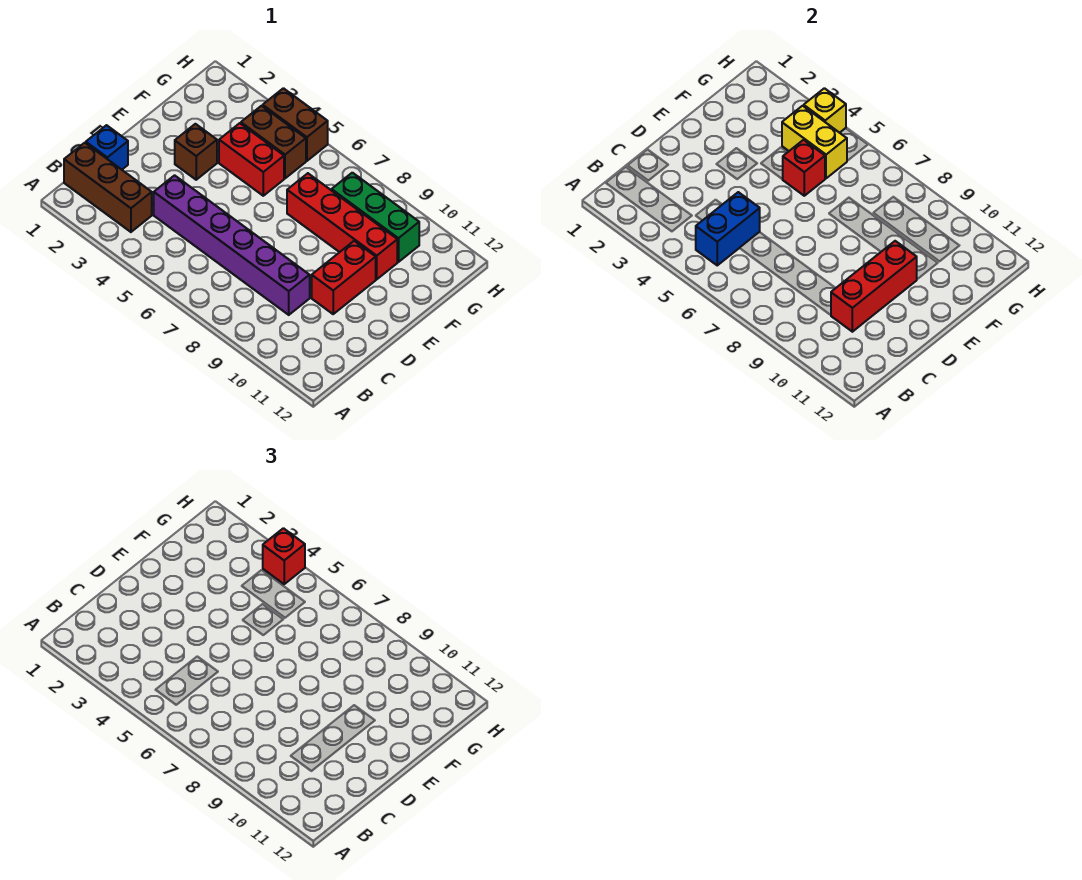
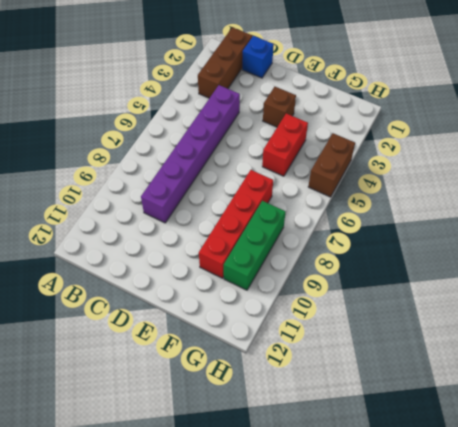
none -> red brick D10:E10 level 1
none -> brown brick G4:G5 level 1
none -> blue brick B5:C5 level 2

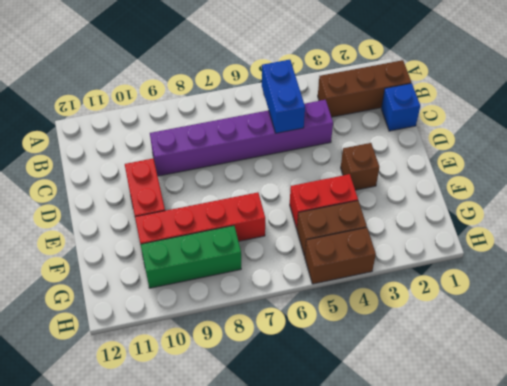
none -> red brick C10:E10 level 2
none -> red brick F5 level 2
none -> yellow brick G4:G5 level 2

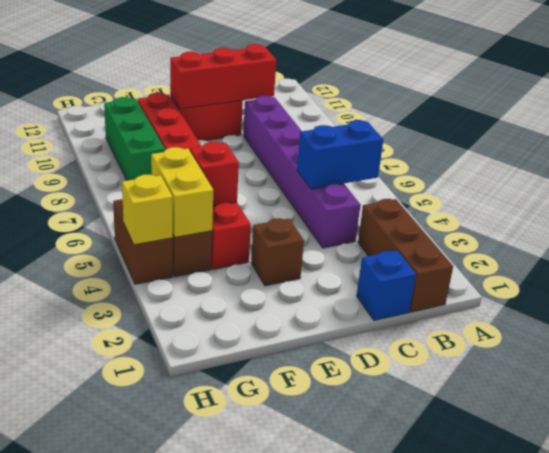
none -> red brick H4 level 3

